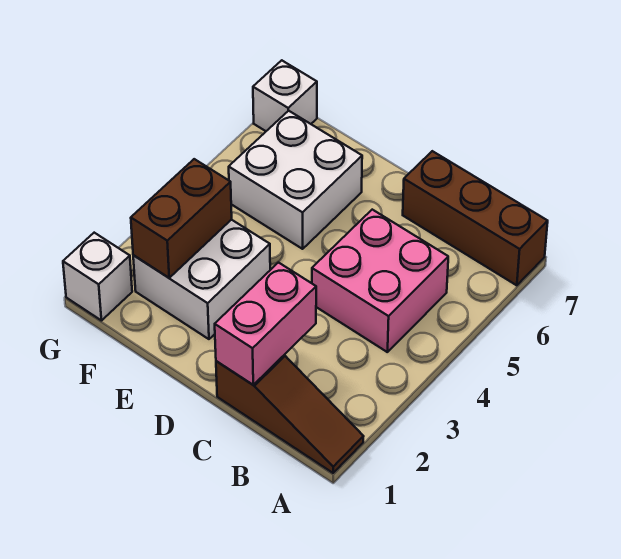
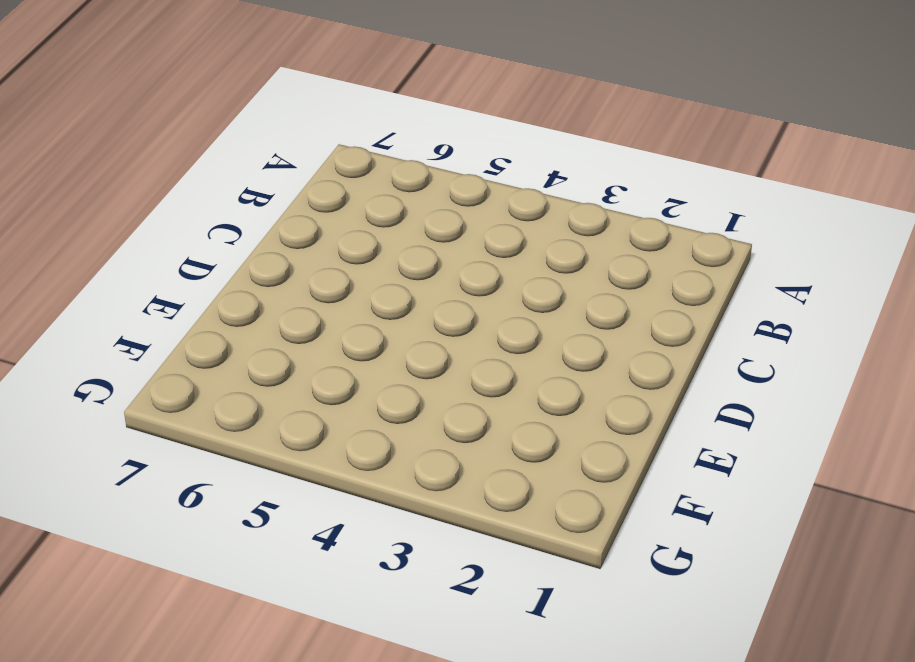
none -> brown slope A1:C1 level 1 top C
none -> brown brick A7:C7 level 1

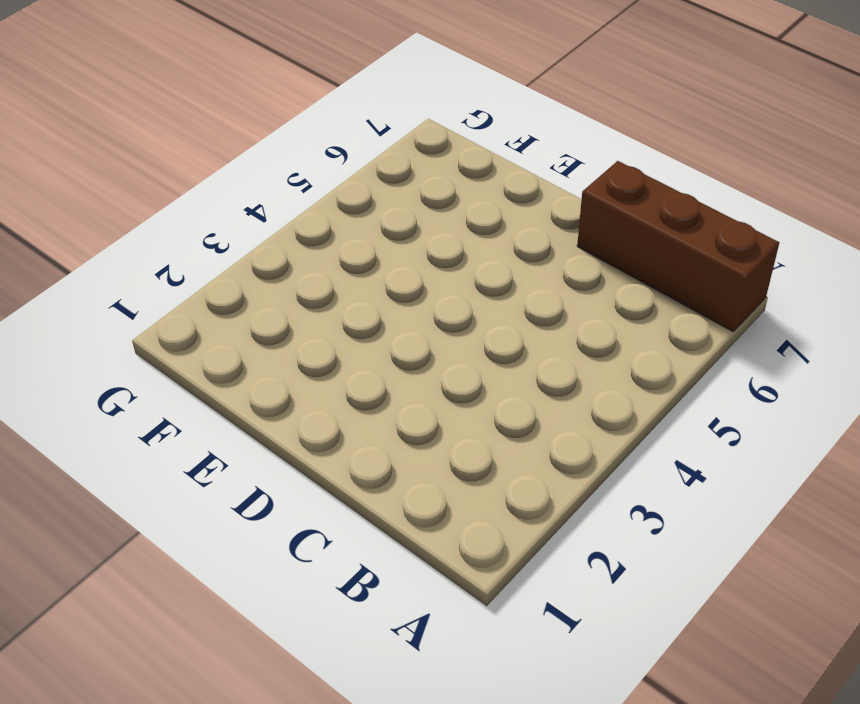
none -> brown slope A1:C1 level 1 top C
none -> pink brick B4:C5 level 1

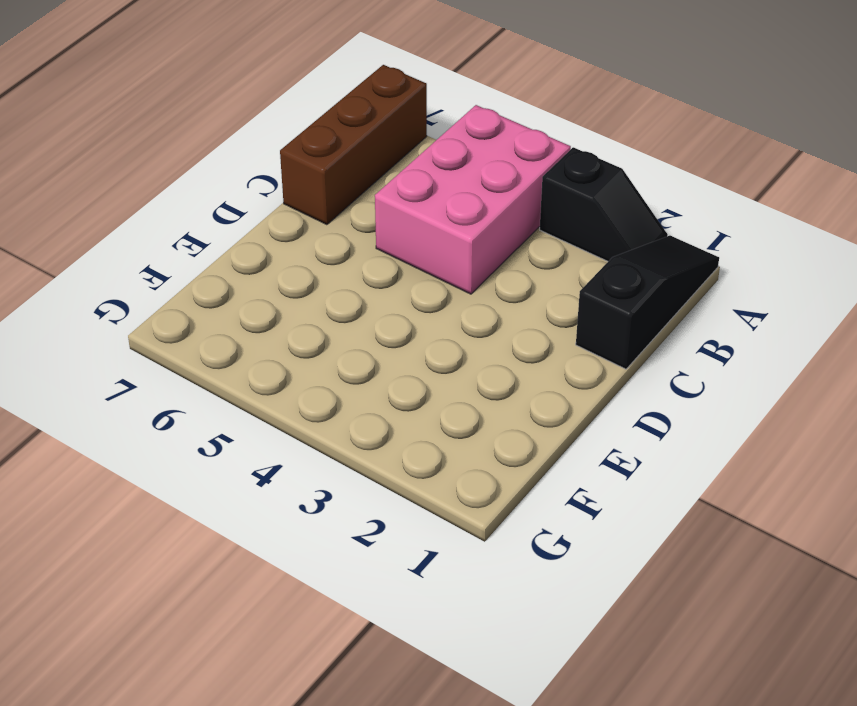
black slope A1:C1 level 1 top C -> brown slope A1:C1 level 1 top C
black slope A2:A3 level 1 top 3 -> none
pink brick A4:C5 level 1 -> pink brick B4:C5 level 1
none -> white brick E2:F3 level 1
none -> white brick E5:F6 level 1

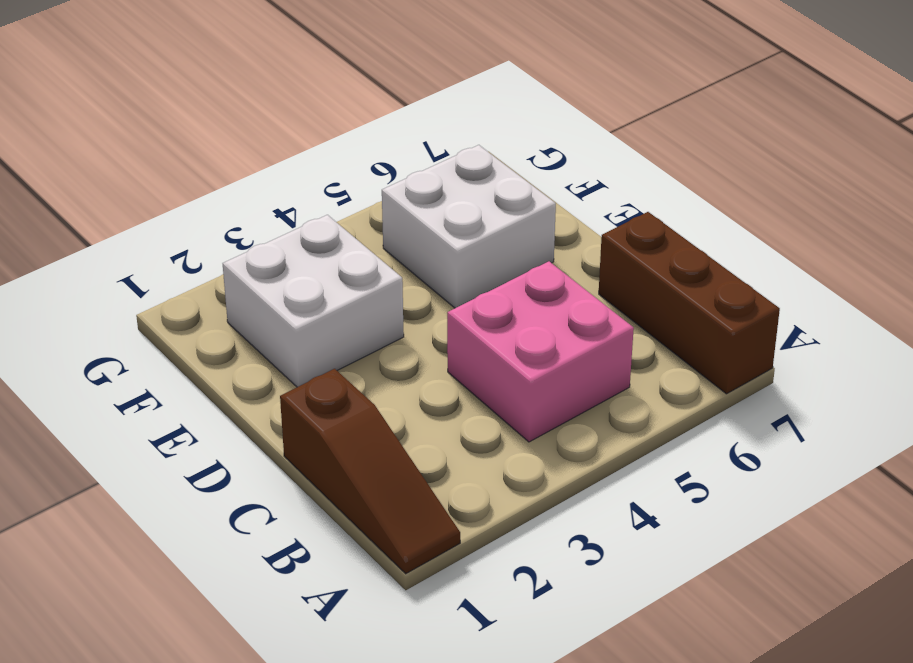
none -> white brick G1 level 1
none -> white brick G7 level 1

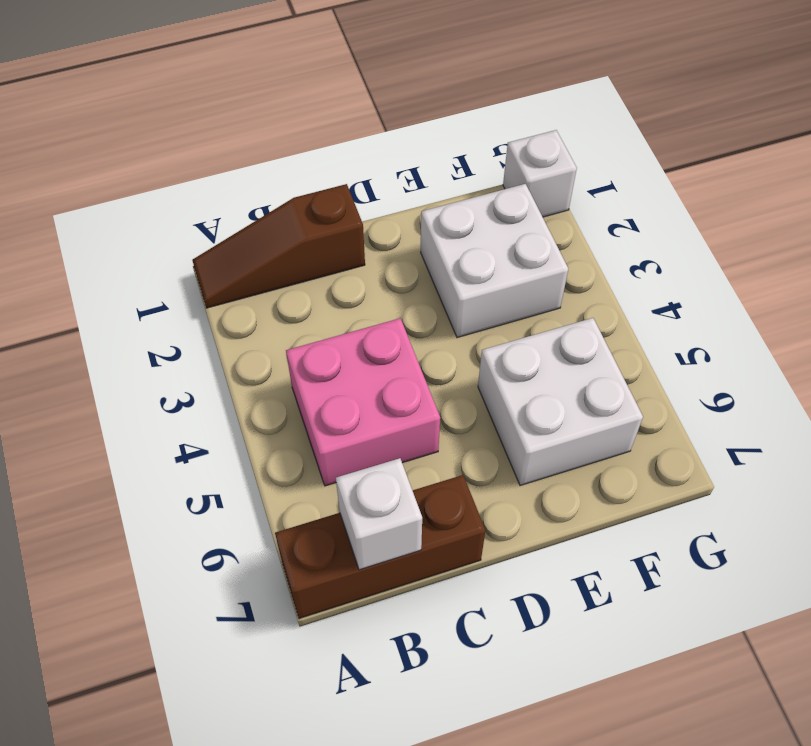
white brick B7 level 2 -> white brick G7 level 1
none -> pink brick C1:C2 level 2
none -> brown brick F2:F3 level 2

